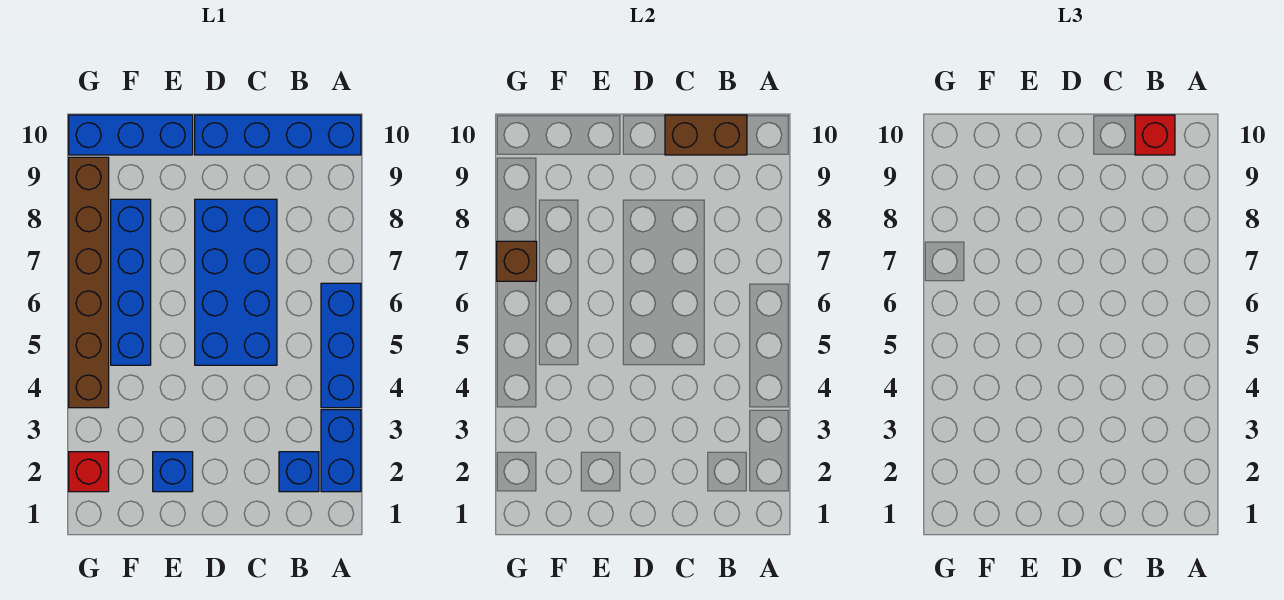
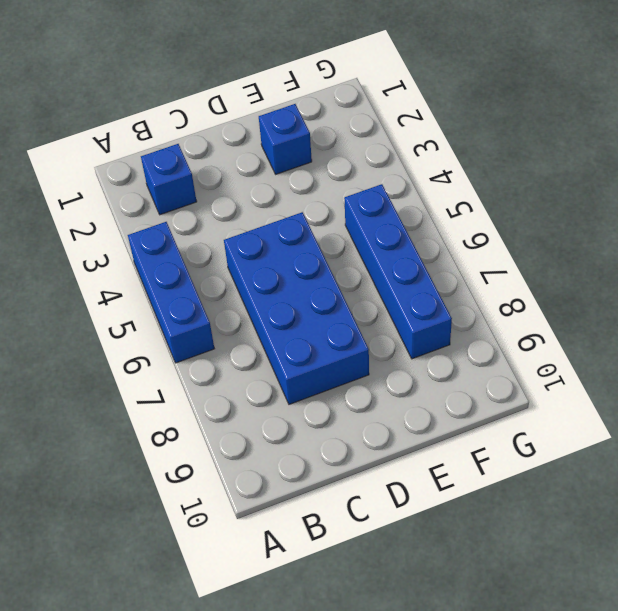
none -> blue brick A2:A3 level 1
none -> blue brick A10:D10 level 1
none -> blue brick E10:G10 level 1

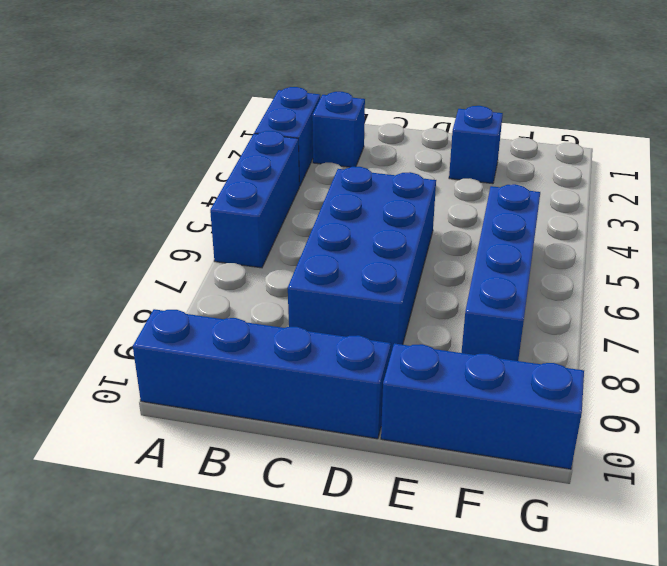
none -> red brick G2 level 1
none -> brown brick G4:G9 level 1
none -> brown brick B10:C10 level 2

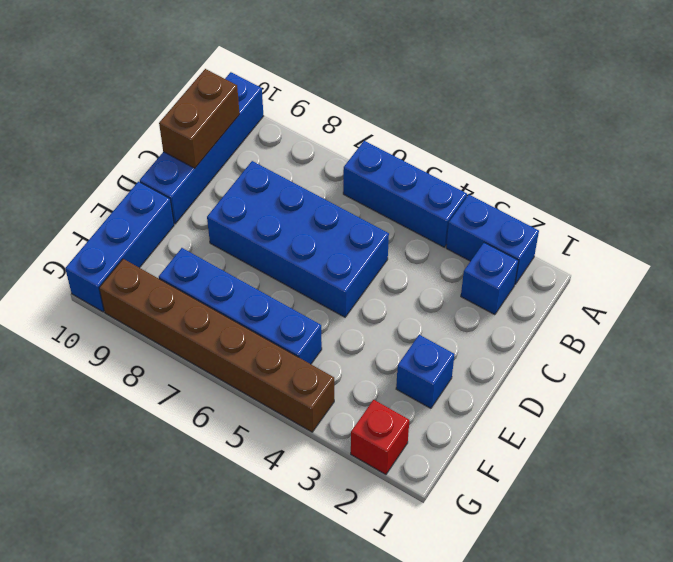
none -> brown brick G7 level 2
none -> red brick B10 level 3

